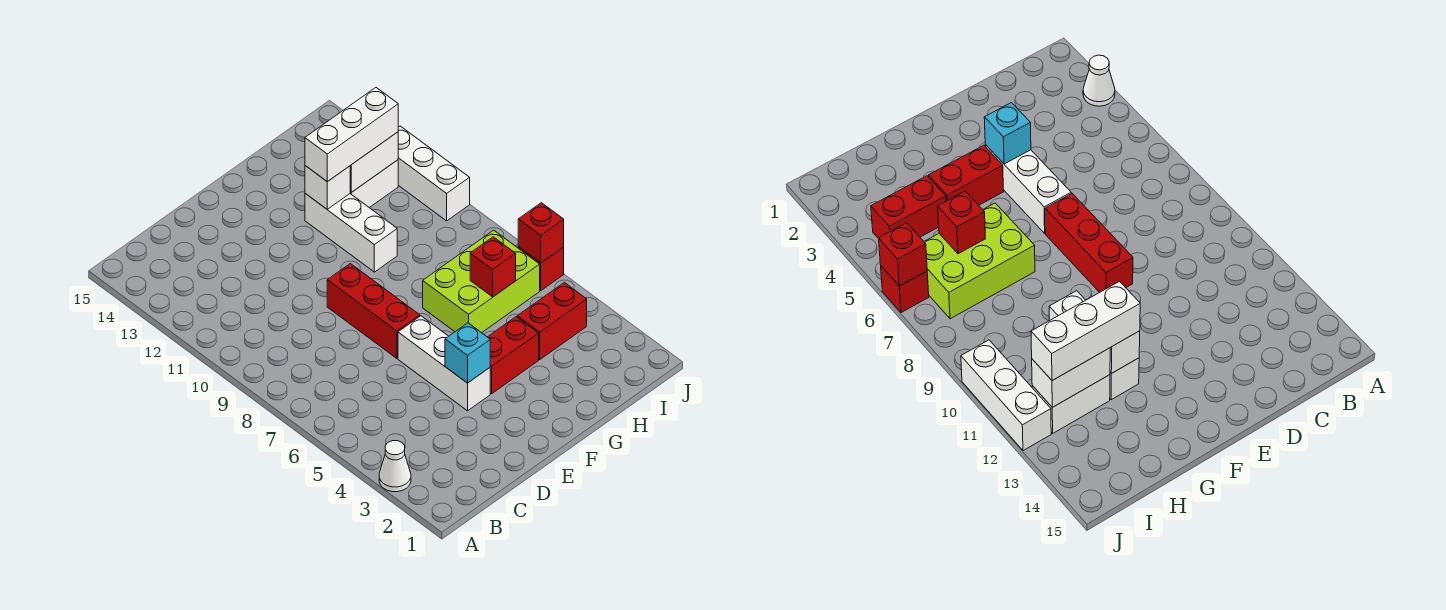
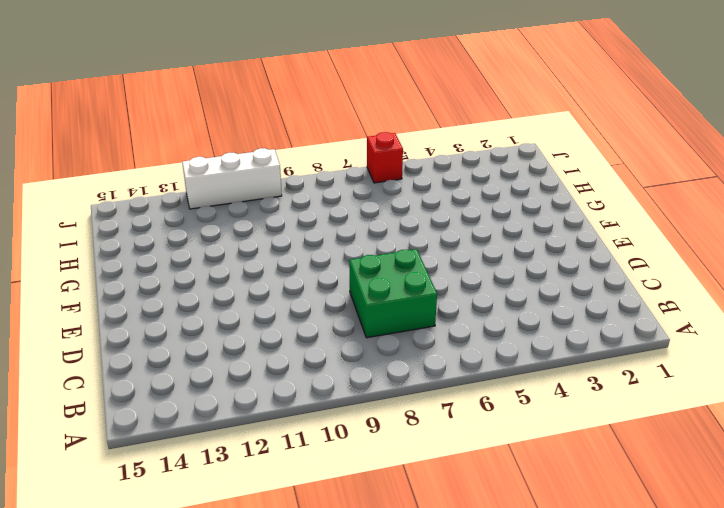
green brick C7:D8 level 1 -> none
none -> white cone A3 level 1
none -> white brick E4:E6 level 1
none -> red brick E7:E9 level 1

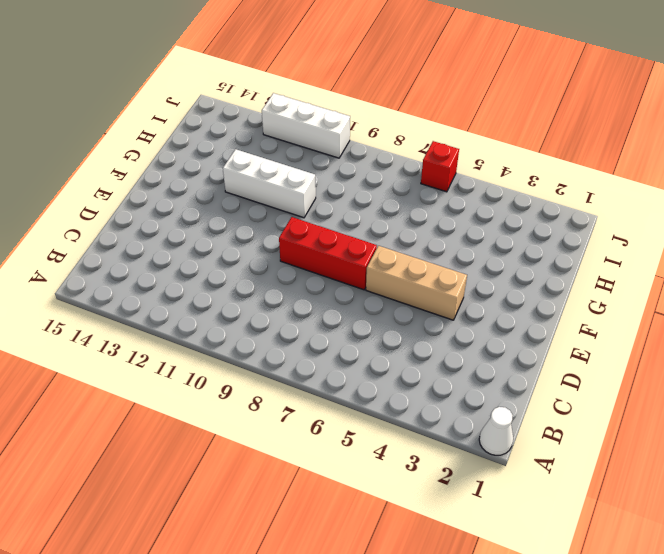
white cone A1 level 1 -> white cone A3 level 1
tan brick E4:E6 level 1 -> white brick E4:E6 level 1
none -> red brick F4:G4 level 1
none -> lime brick G6:I7 level 1
none -> red brick H4:I4 level 1

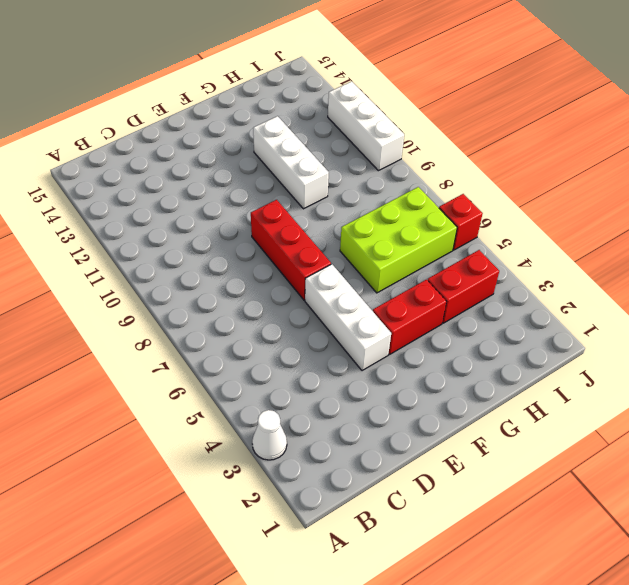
none -> white brick H12:I12 level 1
none -> cyan brick E4 level 2
none -> white brick G12 level 2

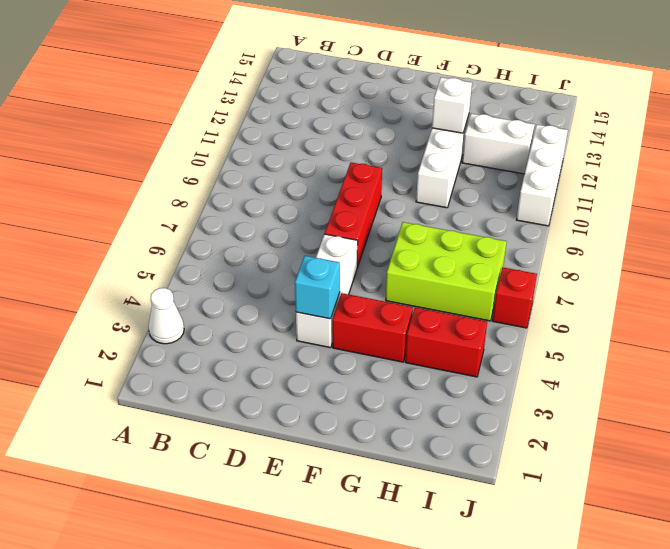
none -> red brick H6 level 2
none -> white brick H12:I12 level 2
none -> red brick J6 level 2

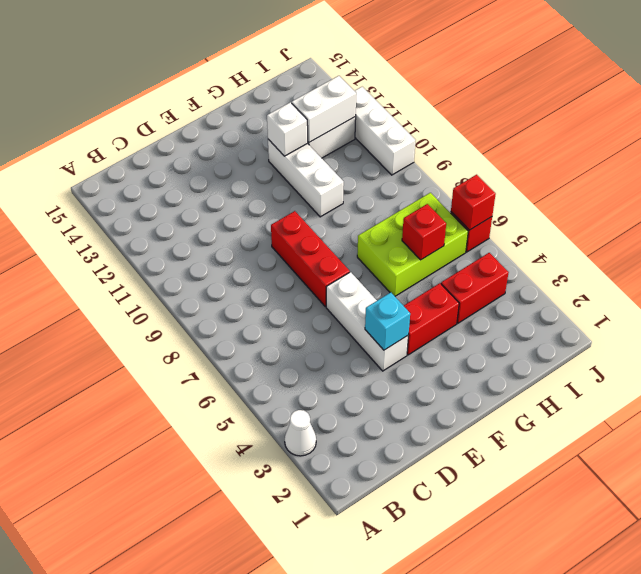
none -> white brick G12:I12 level 3

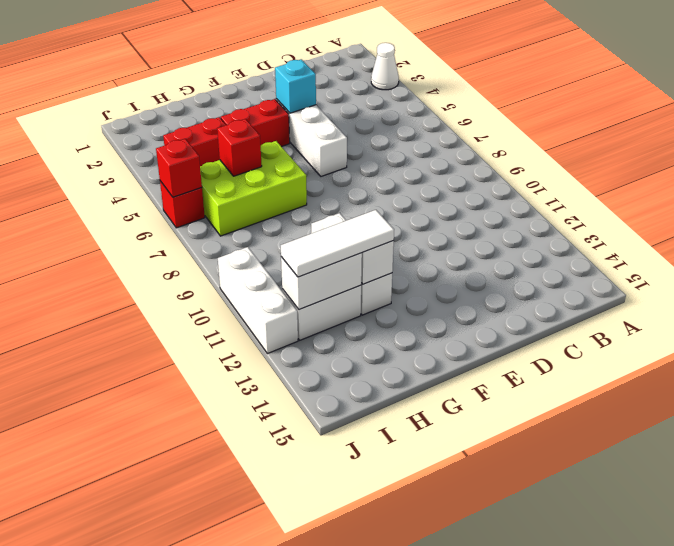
white tile G12:I12 level 3 -> white brick G12:I12 level 3
none -> red brick E7:E9 level 1

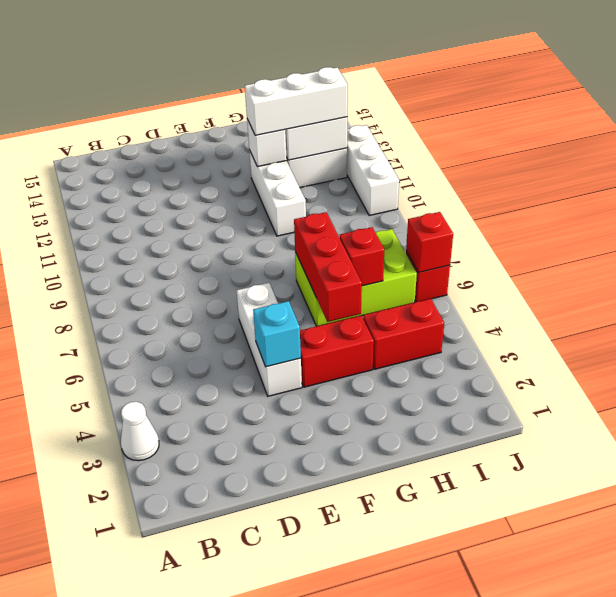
red brick G5:G7 level 2 -> red brick E7:E9 level 1

